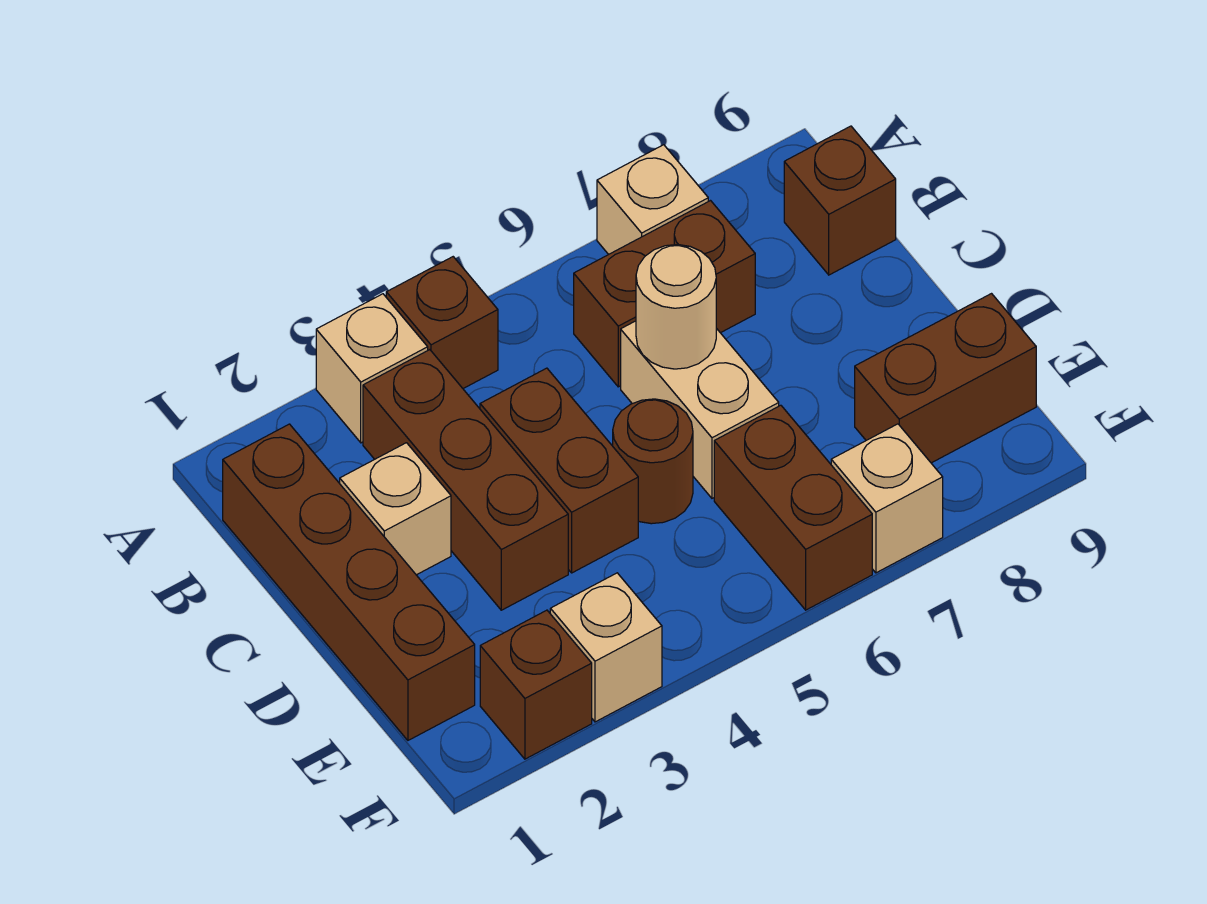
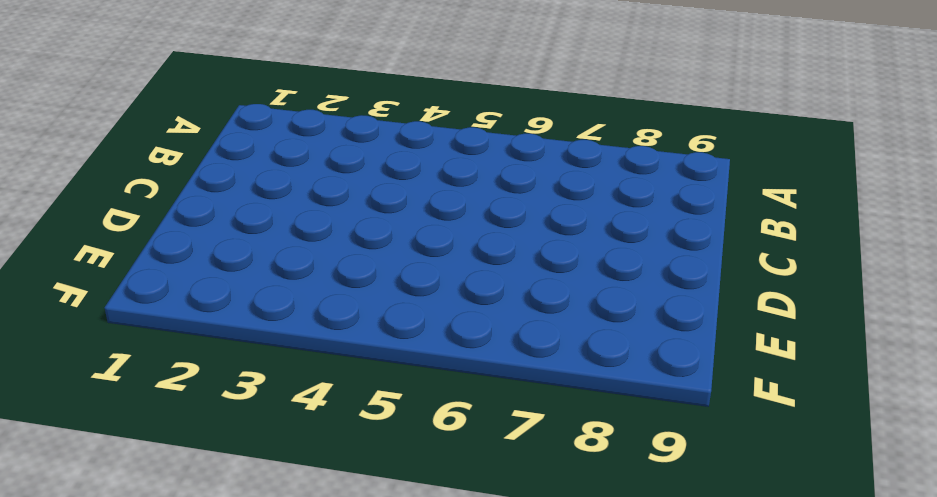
none -> tan brick A3 level 1
none -> brown brick A4 level 1
none -> tan brick A7 level 1

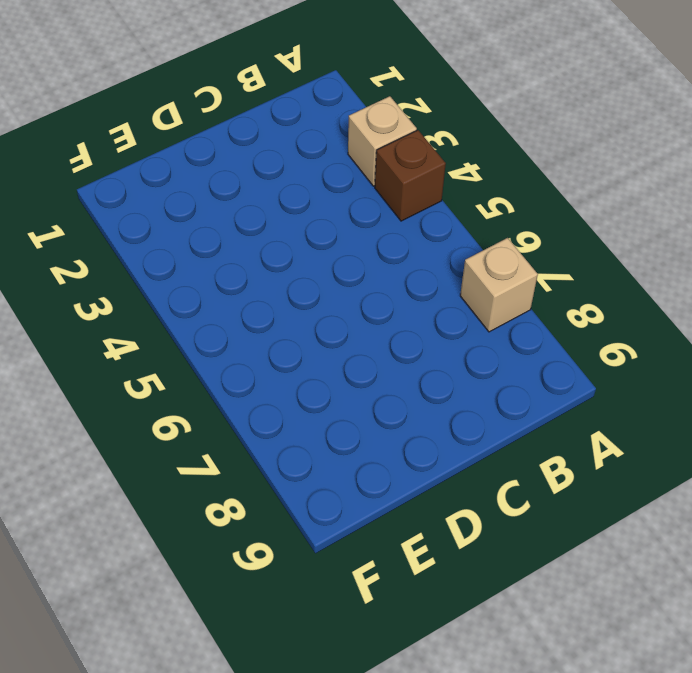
none -> brown brick B1:E1 level 1
none -> brown brick B3:D3 level 1
none -> brown brick B6:B7 level 1

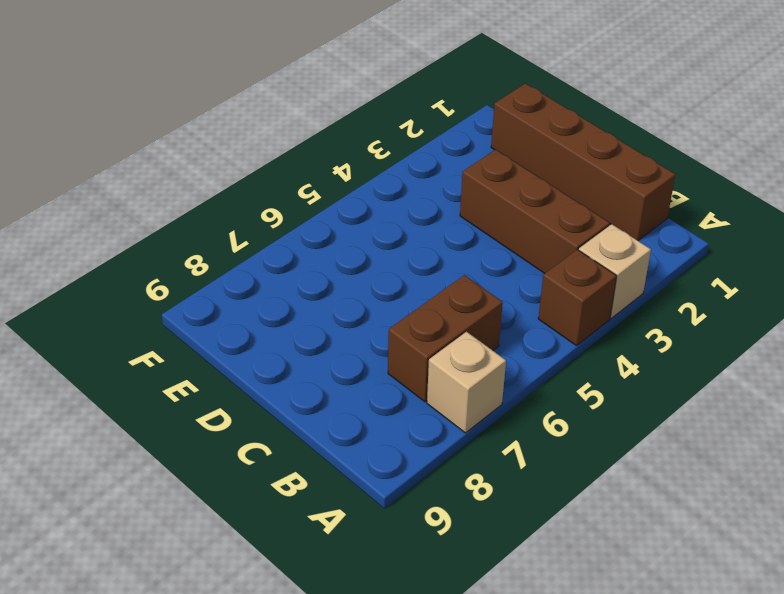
none -> brown brick B9 level 1
none -> tan brick C2 level 1
none -> brown brick C4:D4 level 1

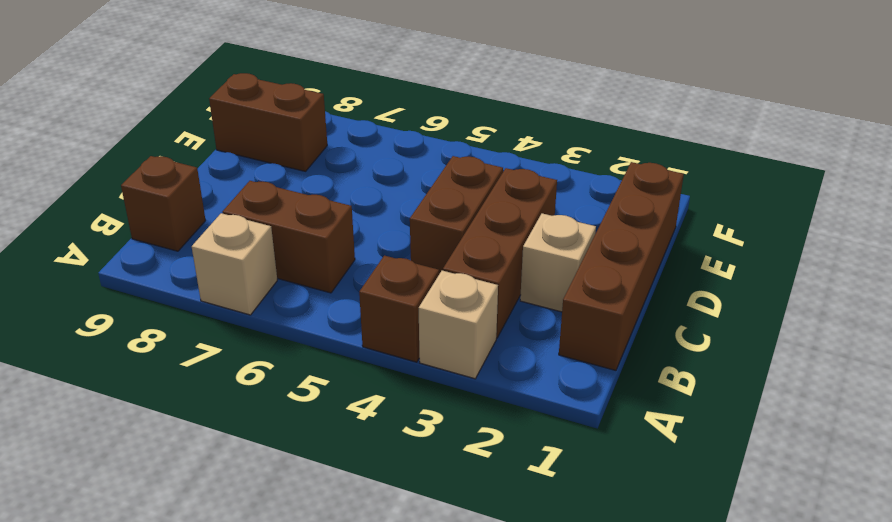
none -> tan brick C6:D6 level 1
none -> brown round brick D5 level 1
none -> brown brick E6:F6 level 1

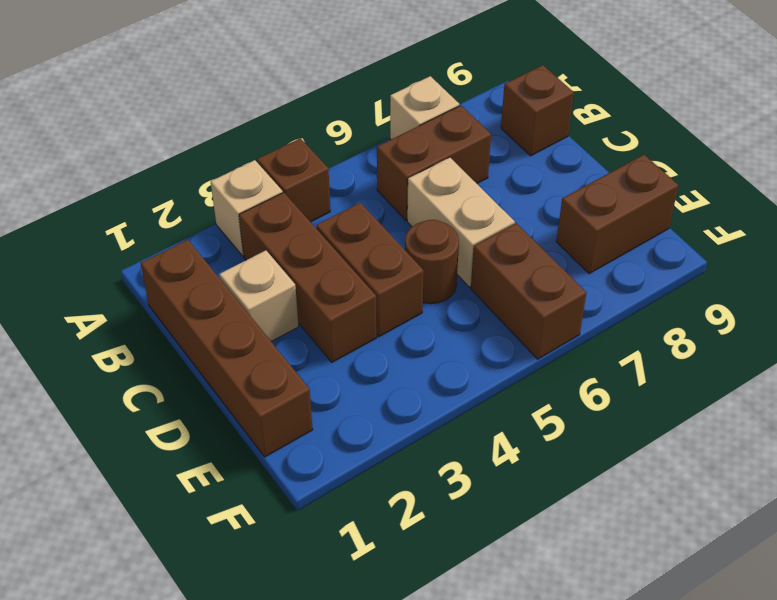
none -> brown brick F2 level 1
none -> tan brick F3 level 1
none -> tan brick F7 level 1

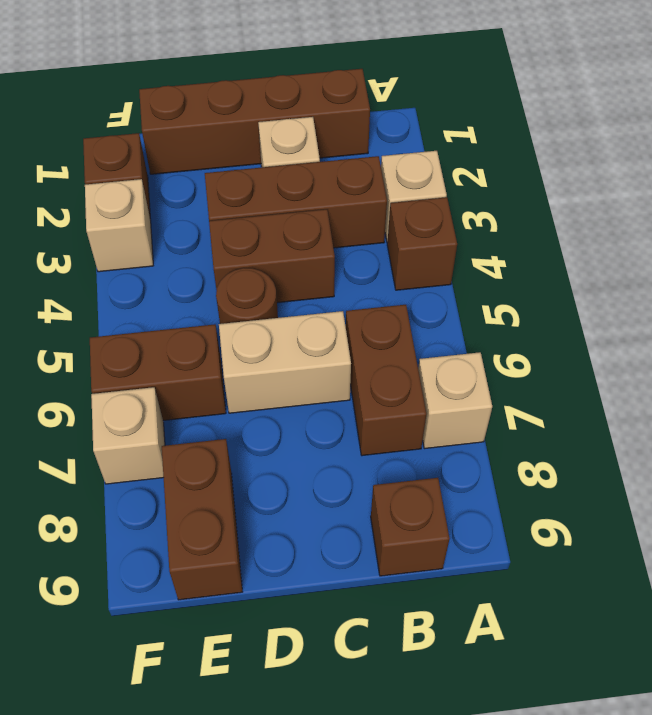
none -> tan round brick C6 level 2

